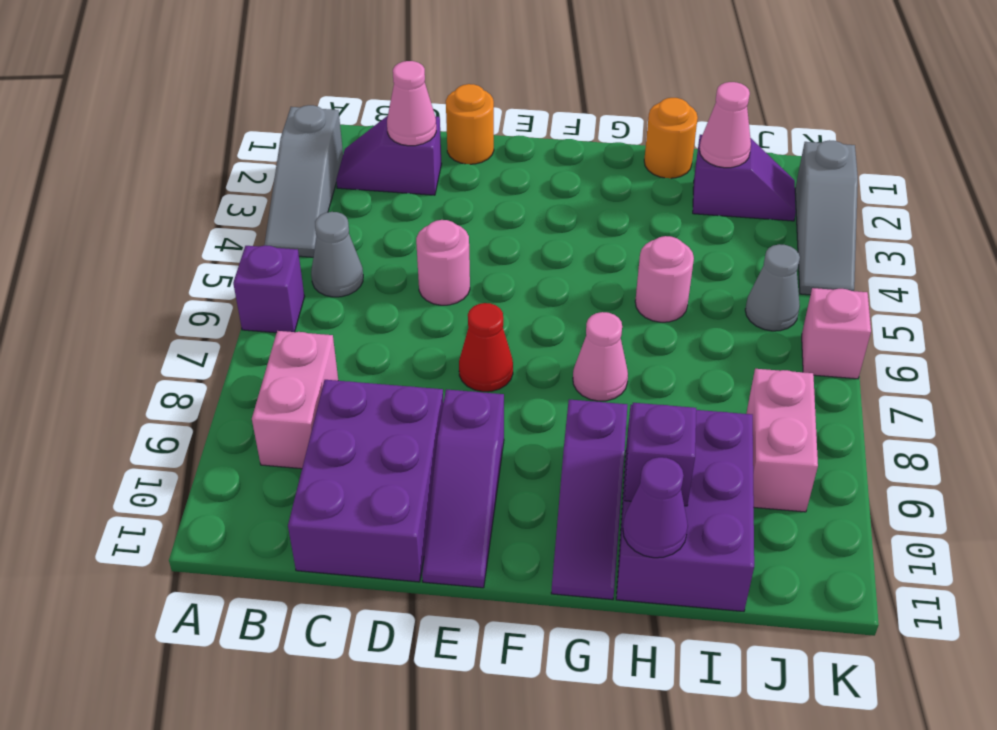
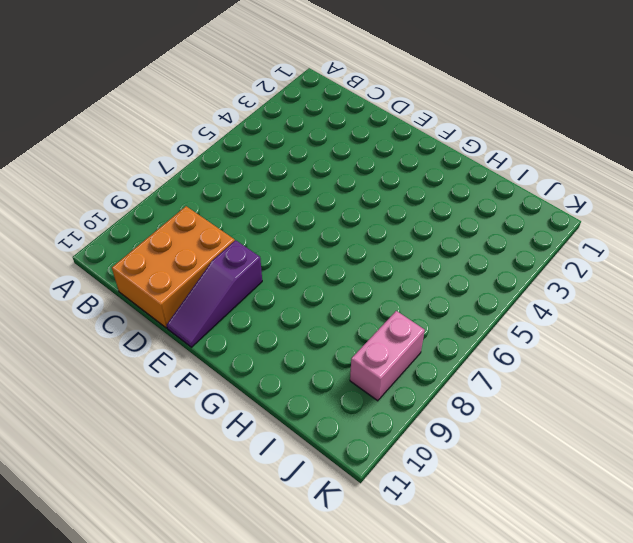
orange brick C9:D11 level 1 -> purple brick C9:D11 level 1
none -> grey slope A2:A4 level 1 top 2
none -> purple brick A6 level 1
none -> purple slope B2:C2 level 1 top C

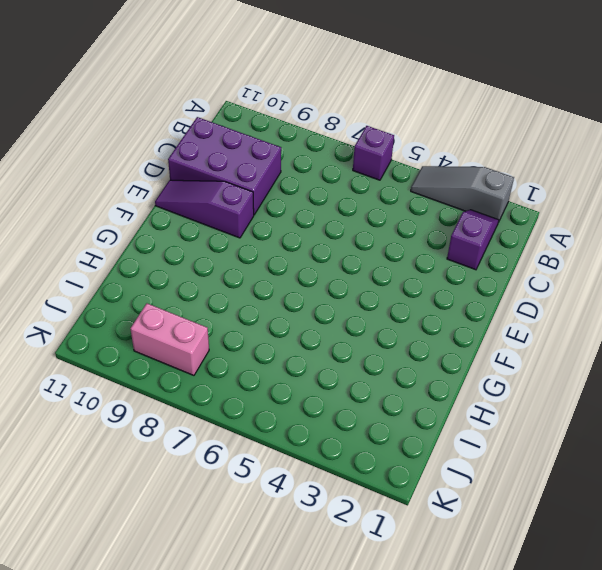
none -> grey cone B5 level 1
none -> pink brick B8:B9 level 1
none -> orange round brick D1 level 1

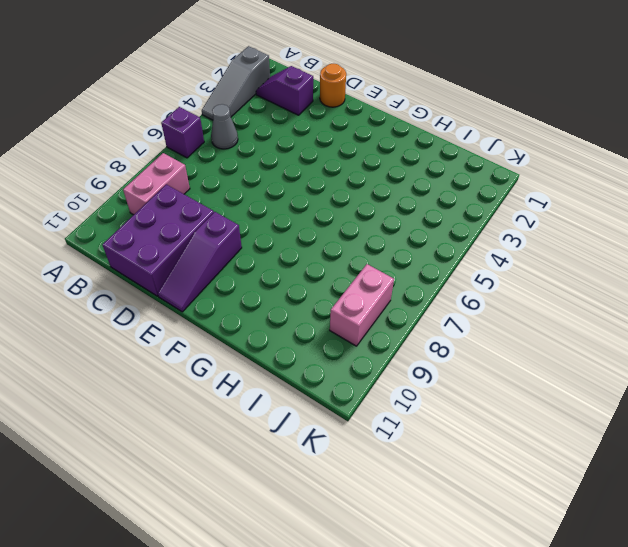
none -> pink round brick D5 level 1
none -> red cone E7 level 1
none -> pink cone G7 level 1

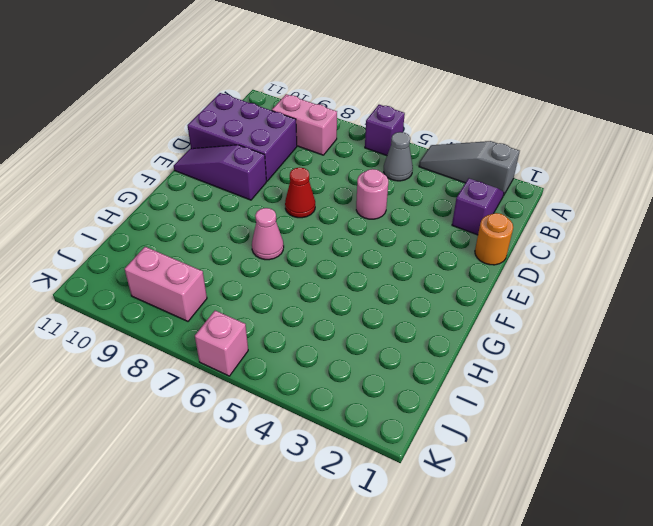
none -> purple slope G9:G11 level 1 top 9
none -> orange round brick H1 level 1
none -> pink round brick H5 level 1

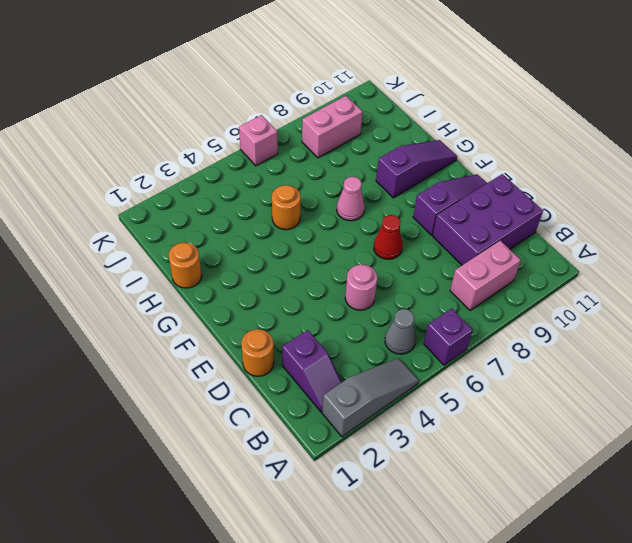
orange round brick H5 level 1 -> pink round brick H5 level 1
none -> purple brick H9:I11 level 1
none -> purple slope I2:J2 level 1 top I
none -> grey cone J5 level 1

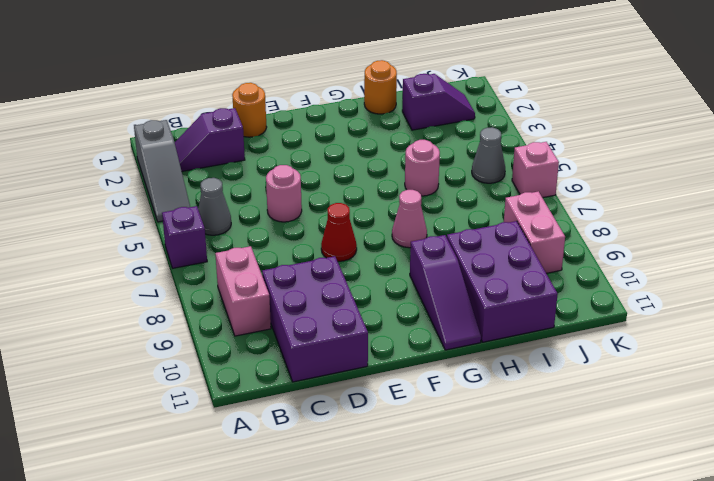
none -> purple slope E9:E11 level 1 top 9
none -> grey slope K2:K4 level 1 top 2
none -> pink cone C2 level 2

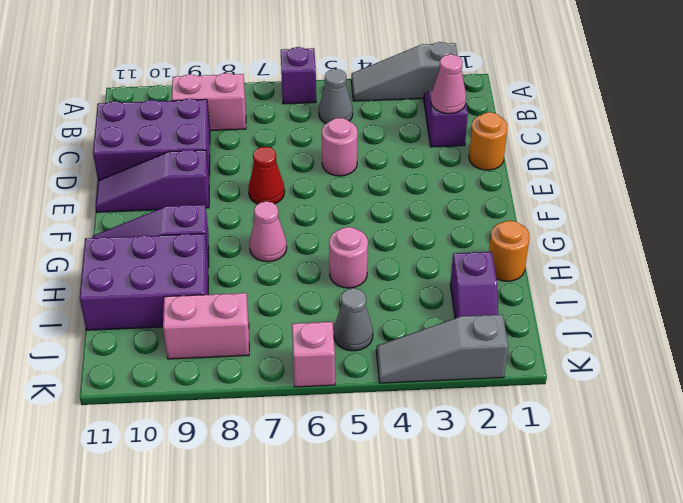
none -> purple brick H10 level 2
none -> purple cone H11 level 2
none -> pink cone I2 level 2

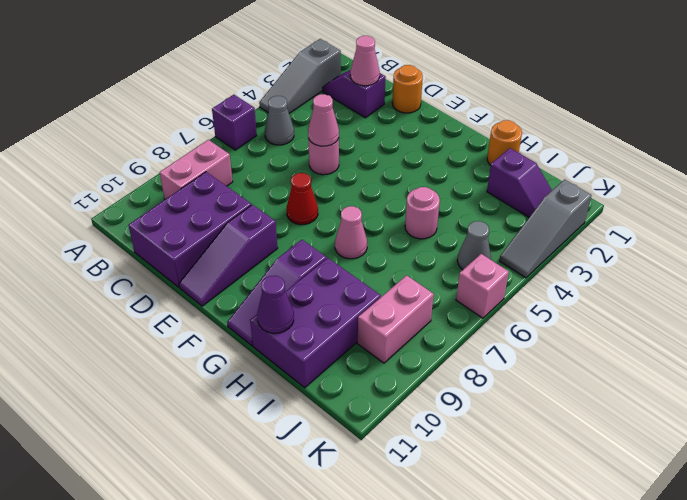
pink cone D5 level 2 -> pink cone I2 level 2
none -> purple brick H10 level 2

